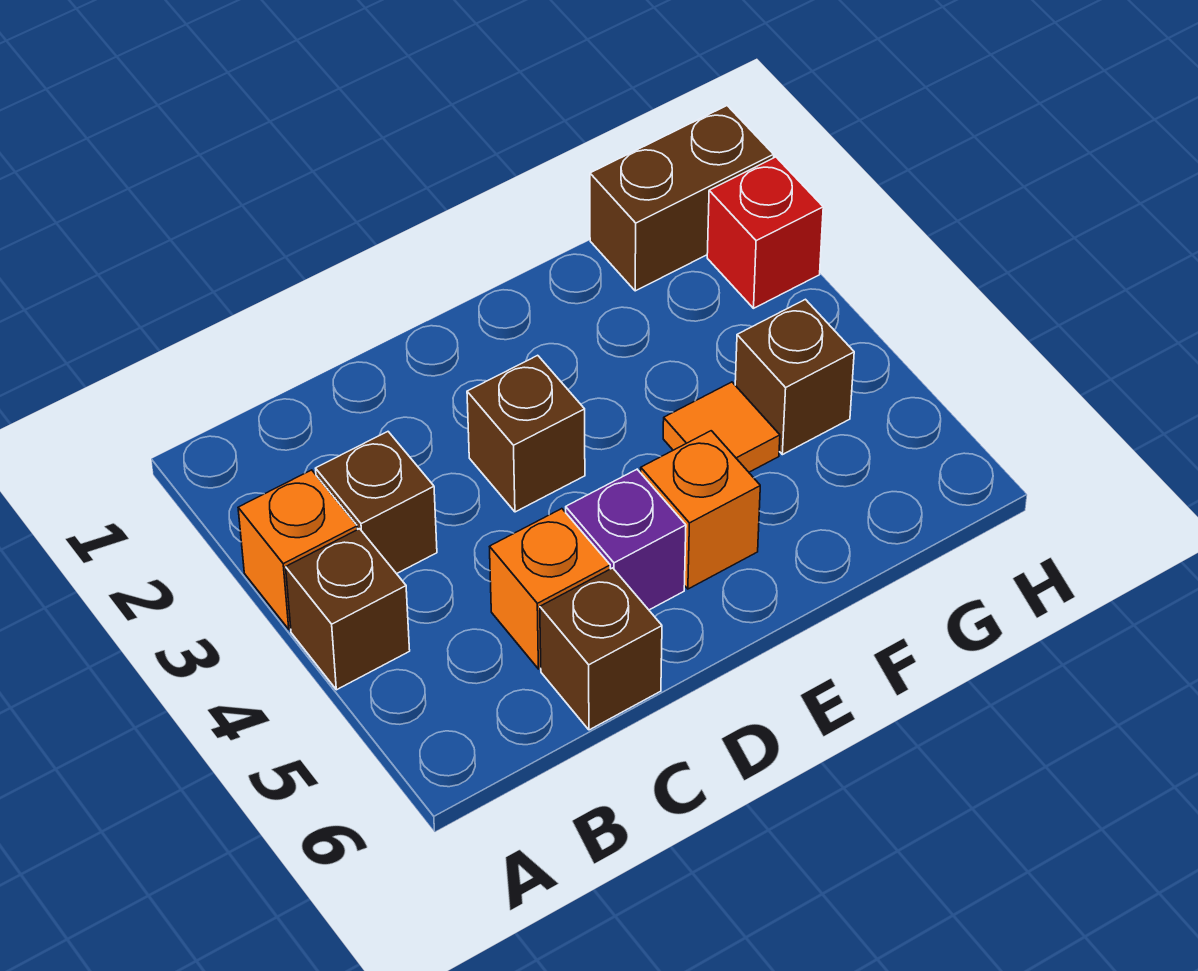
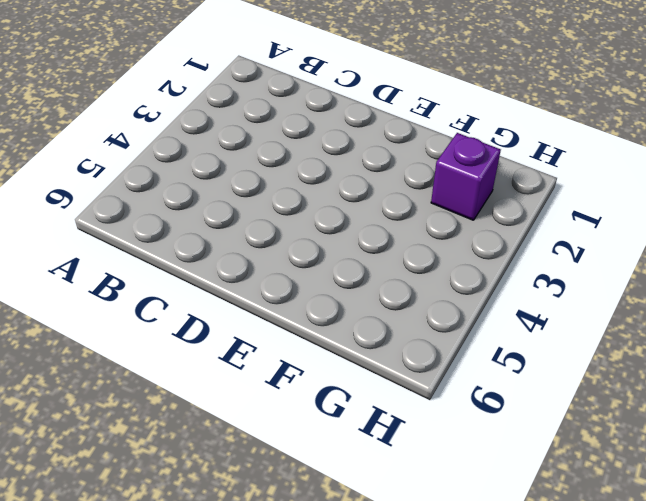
purple brick G2 level 1 -> purple brick D5 level 1
none -> orange brick A3 level 1
none -> brown brick A4 level 1
none -> brown brick B3 level 1

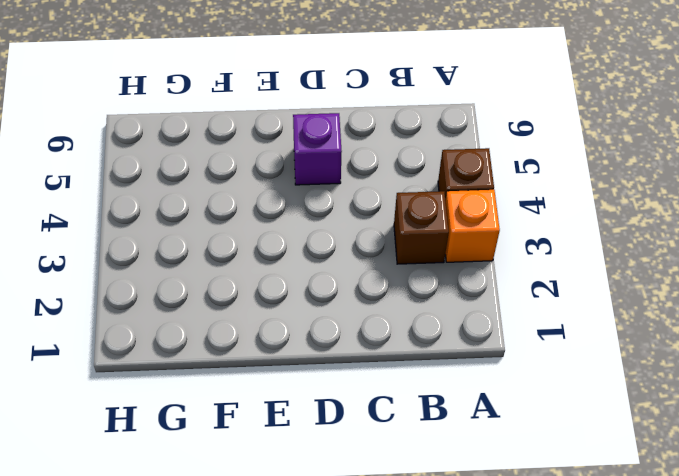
none -> orange brick C5 level 1
none -> brown brick C6 level 1
none -> brown brick D3 level 1

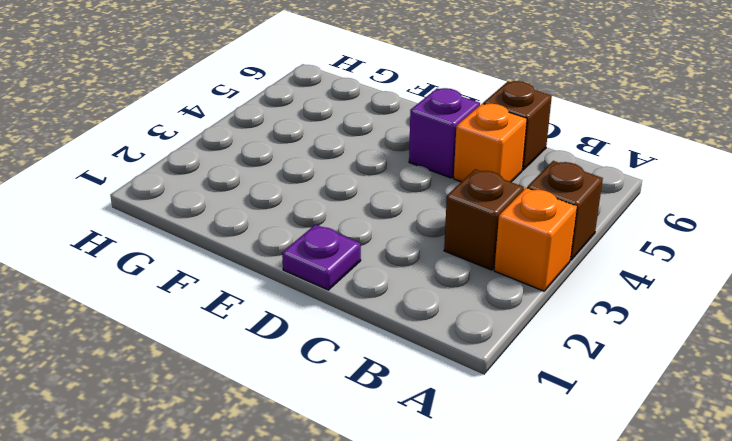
purple plate D1 level 1 -> none
none -> brown brick D3 level 1
none -> orange brick E5 level 1
none -> orange tile F4 level 1

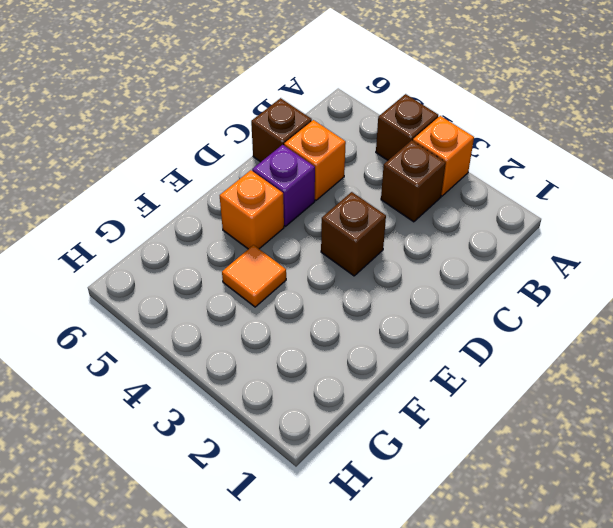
none -> brown brick G1:H1 level 1
none -> brown brick G4 level 1
none -> red brick H2 level 1

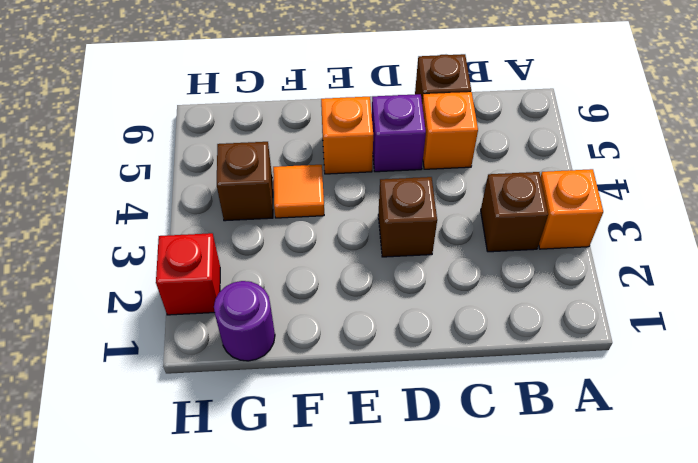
purple round brick G1 level 1 -> brown brick G1:H1 level 1
none -> brown brick A4 level 1

